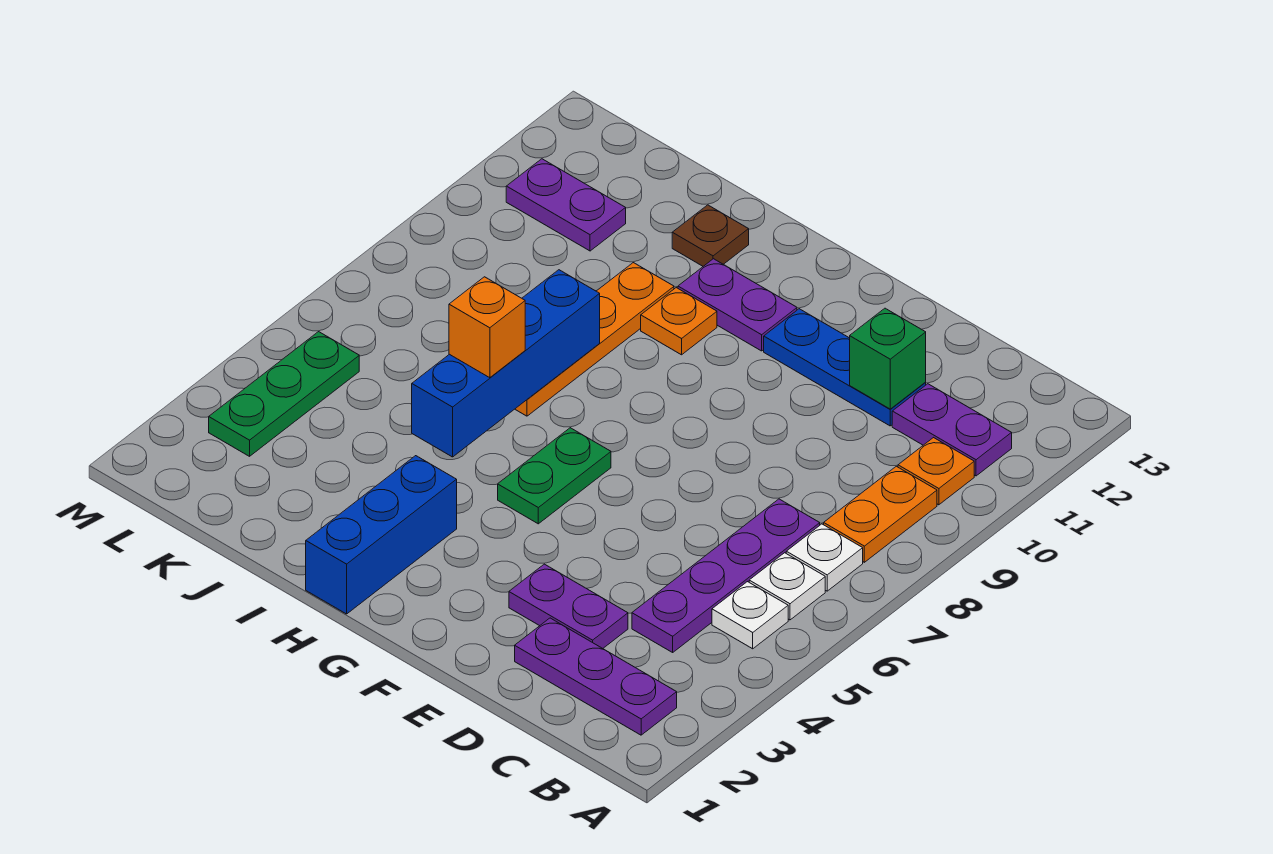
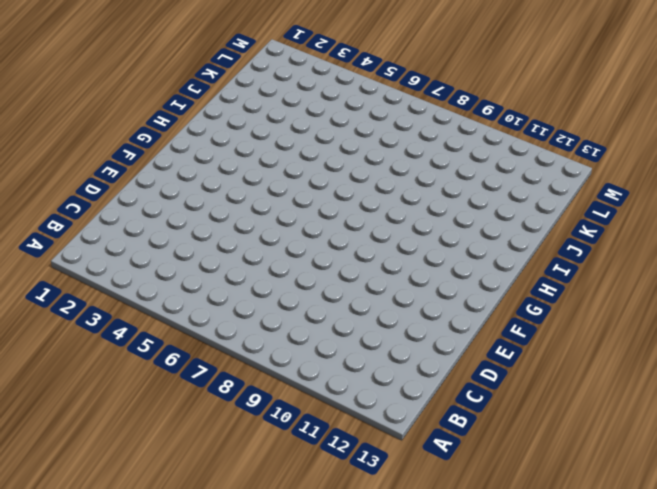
none -> purple plate B2:D2 level 1
none -> white plate B5 level 1
none -> white plate B6 level 1

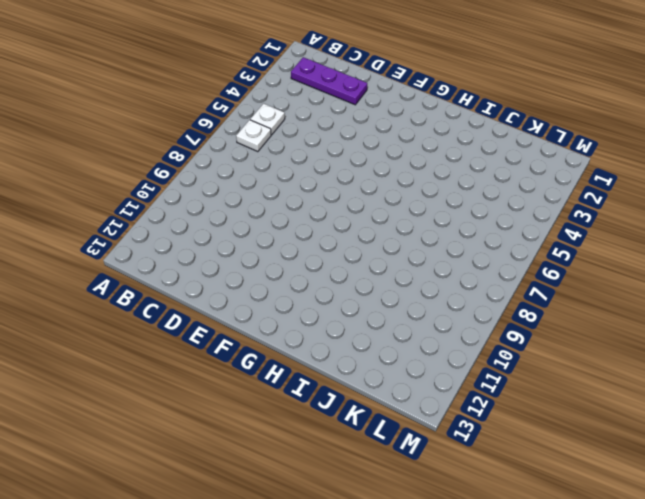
none -> white plate B7 level 1
none -> orange plate B8:B9 level 1
none -> orange plate B10 level 1

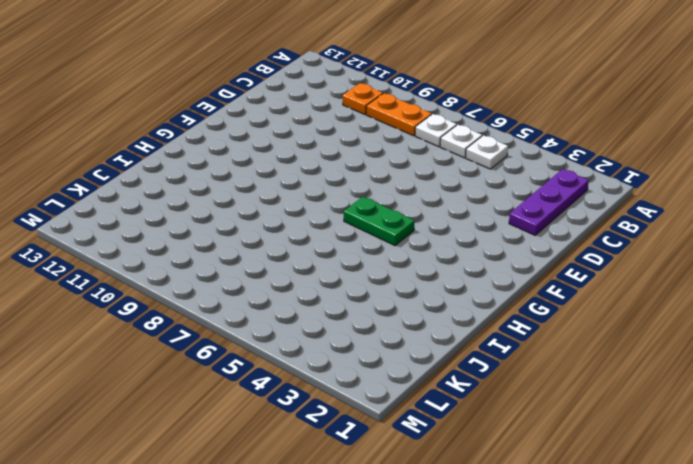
none -> purple plate B11:C11 level 1
none -> purple plate C4:C7 level 1
none -> purple plate D3:E3 level 1

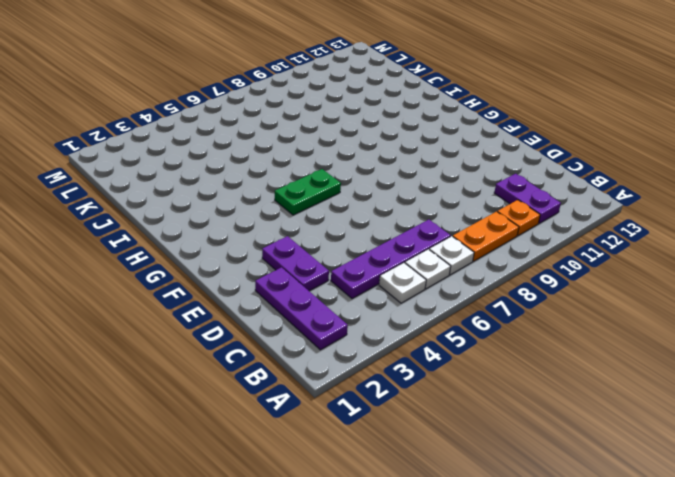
none -> blue plate D11:F11 level 1
none -> purple plate G11:H11 level 1
none -> blue brick H1:H3 level 1

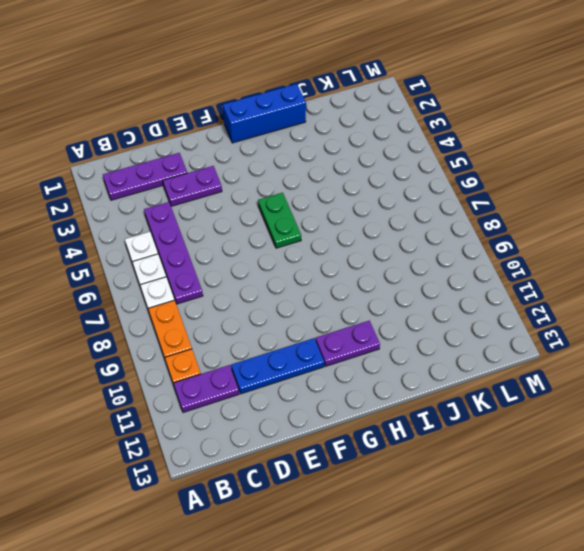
blue brick G1:I1 level 1 -> blue brick H1:H3 level 1
none -> orange plate H10 level 1
none -> orange plate I7:I10 level 1
none -> brown plate I12 level 1

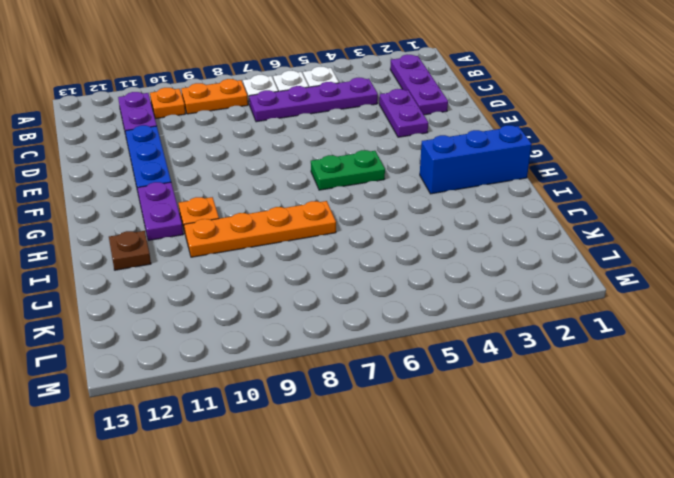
none -> purple plate K11:L11 level 1
none -> green plate L3:L5 level 1
none -> green brick D11 level 2

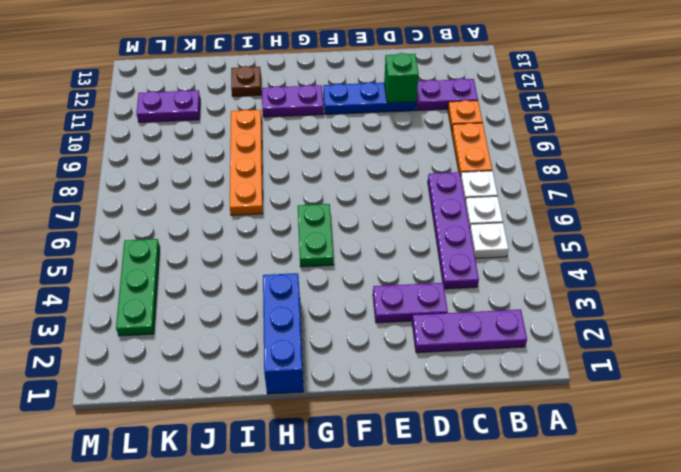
none -> orange plate H10 level 1
none -> blue brick I5:I8 level 2
none -> orange brick I6 level 3

